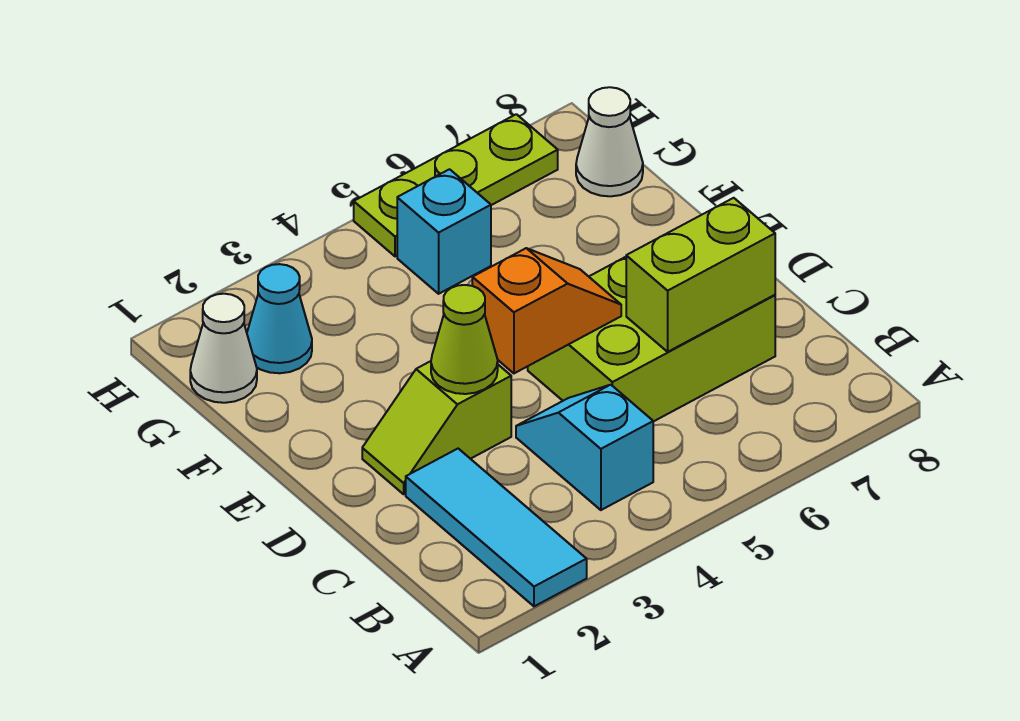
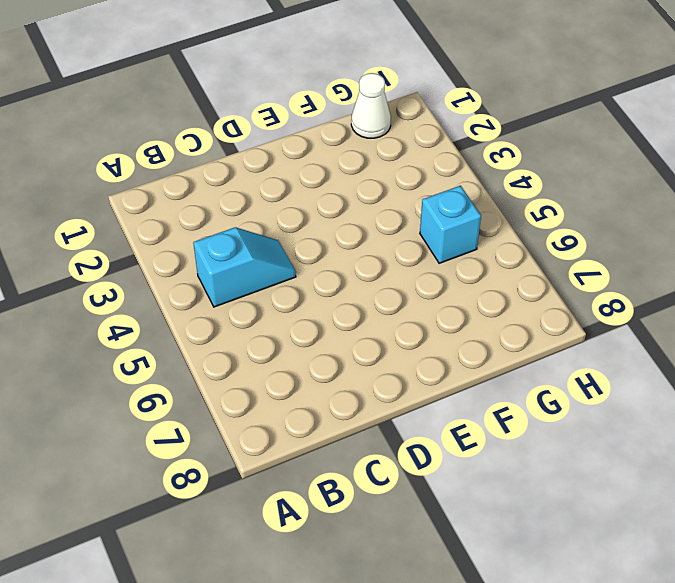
none -> cyan tile A2:C2 level 1
none -> lime brick C5:D7 level 1
none -> lime slope D2:D3 level 1 top 3

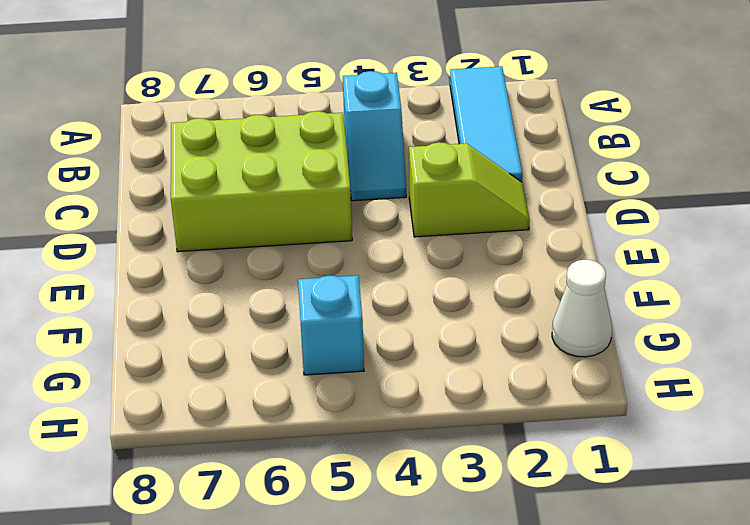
none -> cyan cone G2 level 1
none -> white cone G8 level 1
none -> lime plate H5:H7 level 1

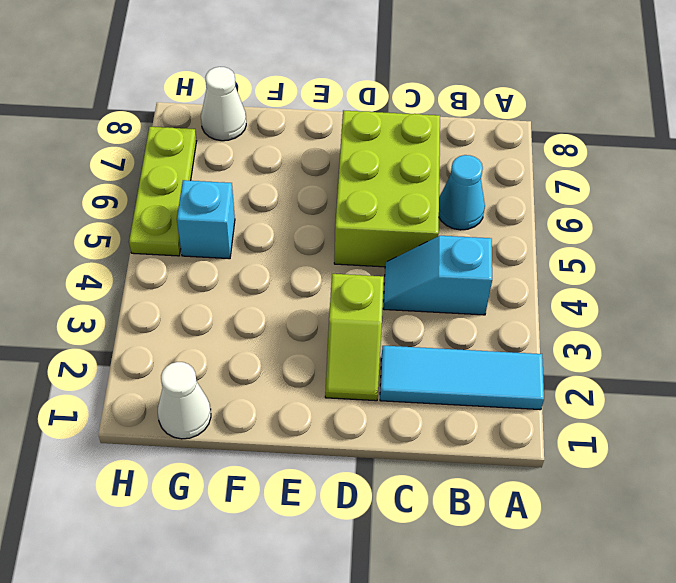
cyan cone B6 level 1 -> cyan cone G2 level 1
none -> lime brick C6:C7 level 2
none -> lime cone D3 level 2
none -> orange slope D4:D5 level 2 top 4

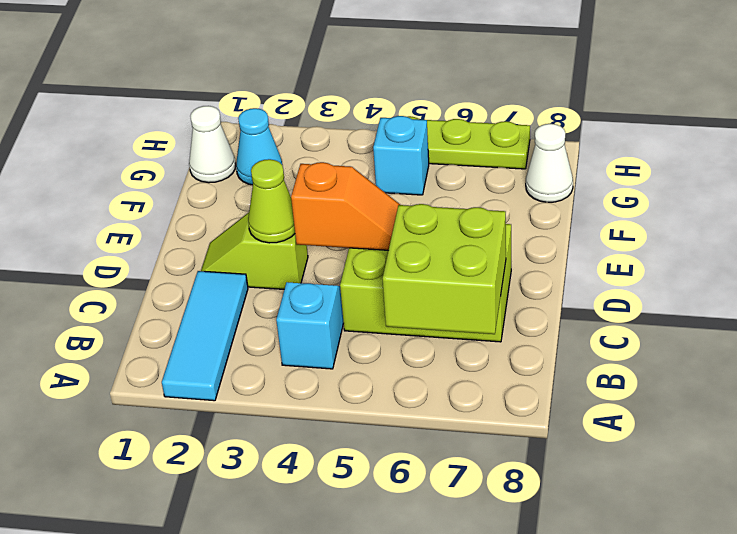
lime brick B6:C7 level 2 -> lime brick C6:C7 level 2

